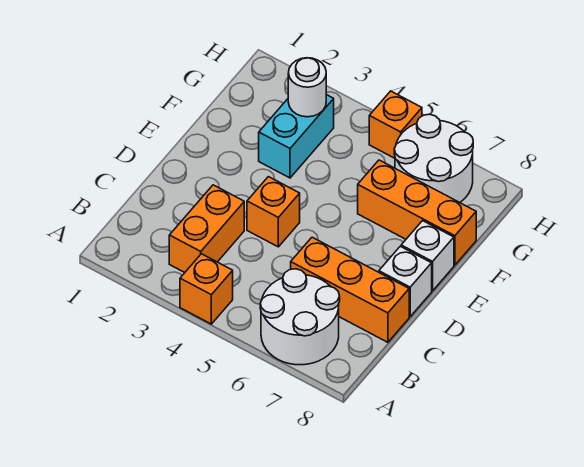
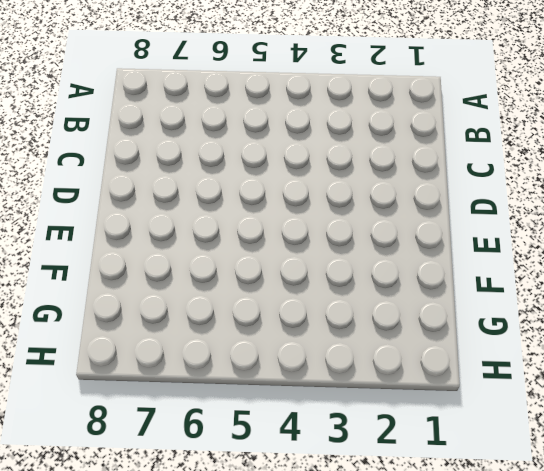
none -> orange brick A4 level 1
none -> white round brick A6:B7 level 1
none -> orange brick B3:C3 level 1

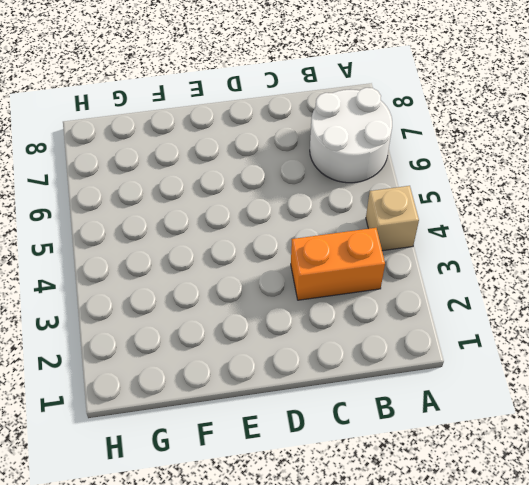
tan brick A4 level 1 -> orange brick A4 level 1
none -> orange brick C6:C8 level 1
none -> orange brick D4 level 1
none -> white brick D8 level 1

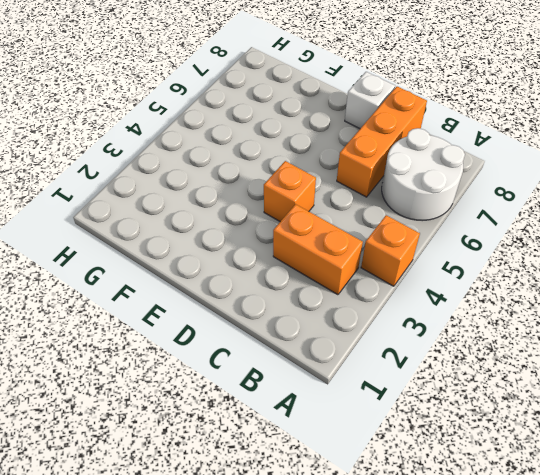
none -> white brick E8 level 1
none -> cyan brick F3:G3 level 1
none -> orange brick F6:F8 level 1

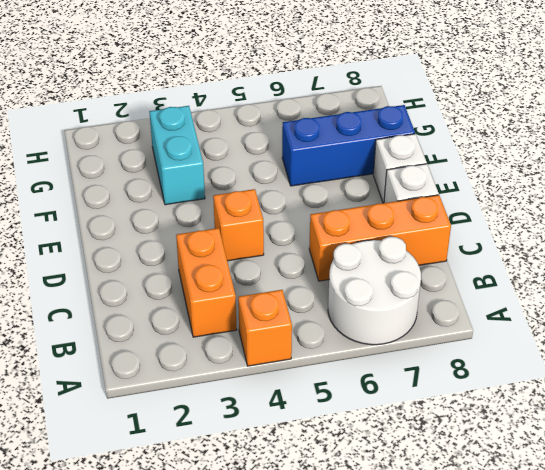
blue brick F6:F8 level 1 -> orange brick F6:F8 level 1
none -> white round brick G6:H7 level 1
none -> orange brick H5 level 1
none -> white round brick G3 level 2

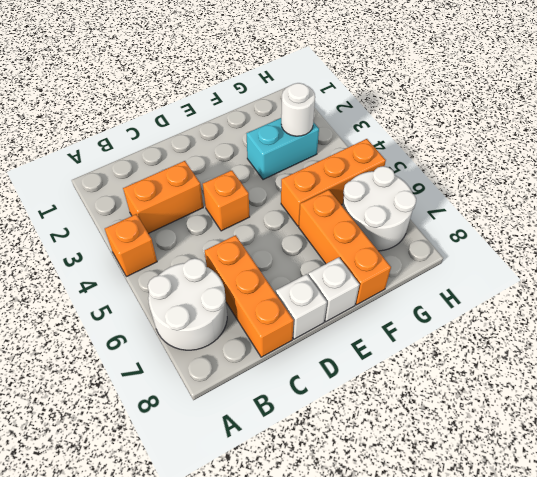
orange brick F5:H5 level 1 -> orange brick H5 level 1

